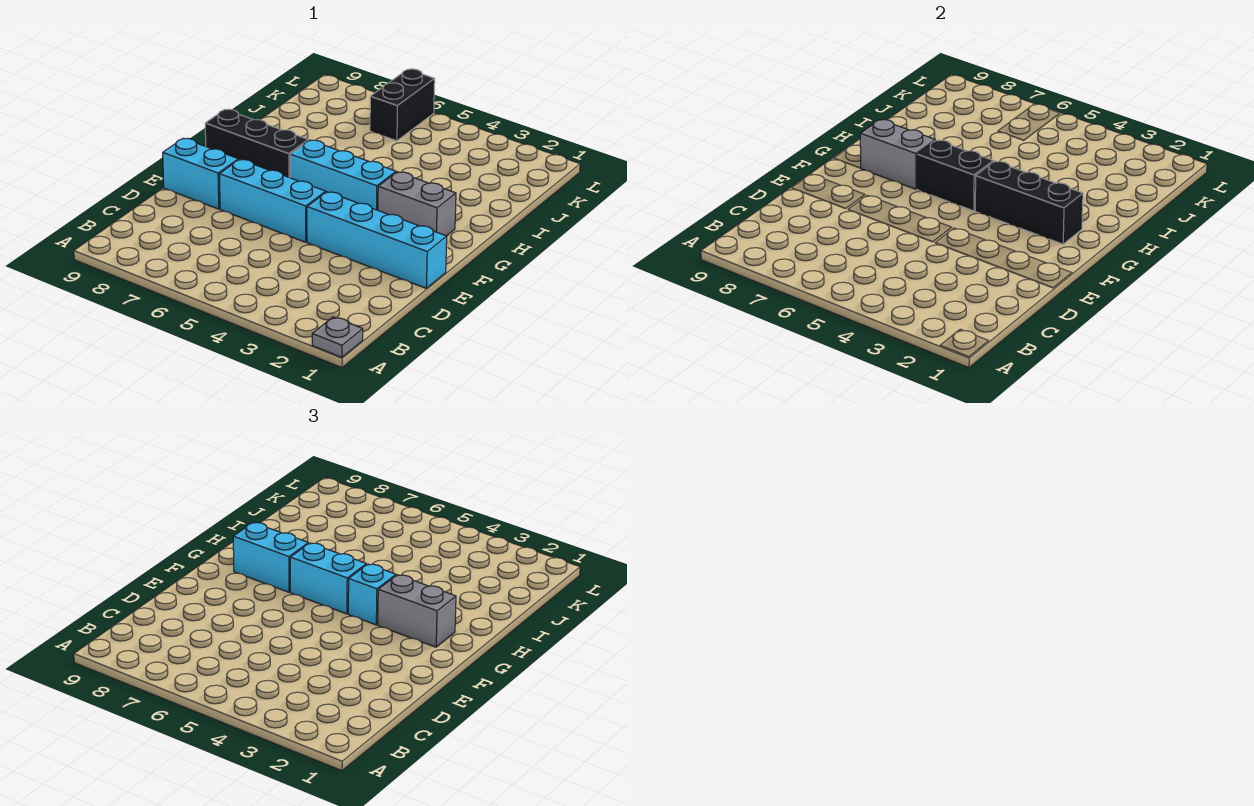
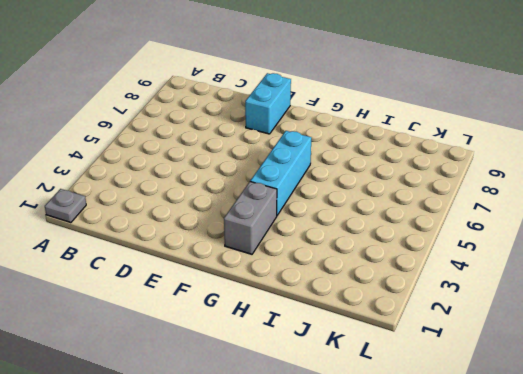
none -> cyan brick E1:E4 level 1
none -> cyan brick E5:E7 level 1
none -> black brick G7:G9 level 1

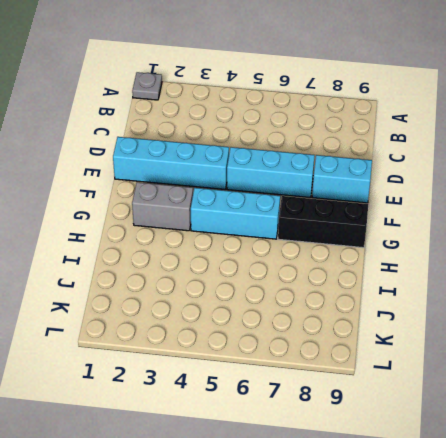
none -> black brick K6:L6 level 1
none -> black brick G2:G4 level 2
none -> black brick G5:G6 level 2

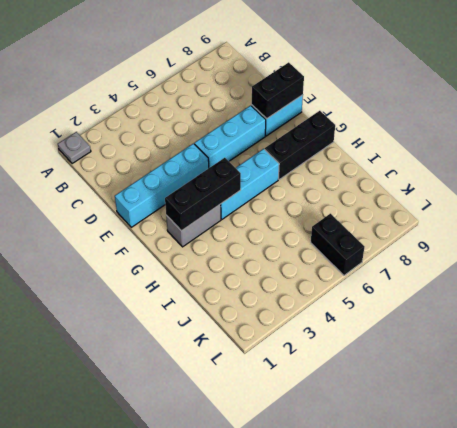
black brick E8:E9 level 2 -> black brick G5:G6 level 2
none -> grey brick G7:G8 level 2
none -> grey brick G2:G3 level 3
none -> cyan brick G4 level 3

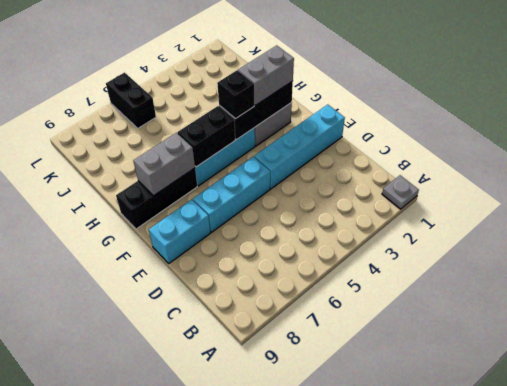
black brick G4 level 3 -> cyan brick G4 level 3
none -> cyan brick G5:G6 level 3
none -> cyan brick G7:G8 level 3

